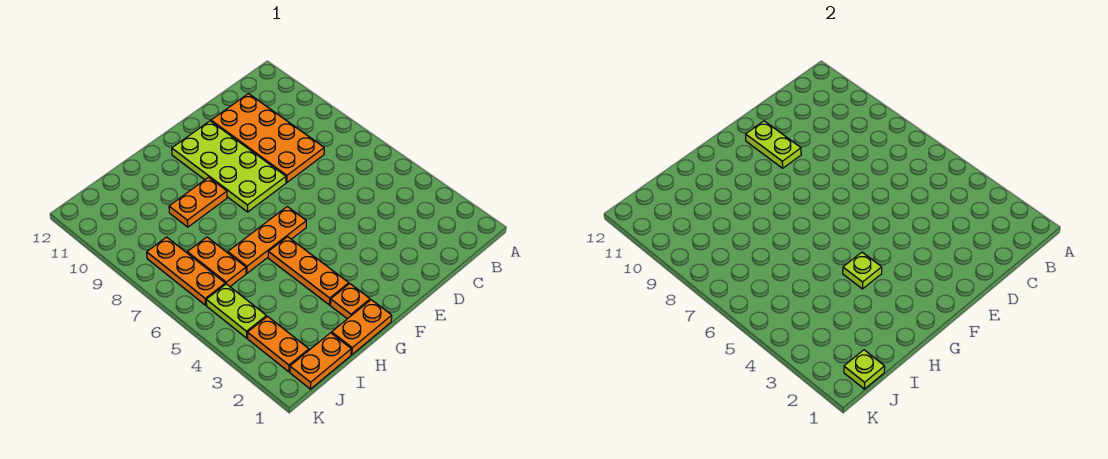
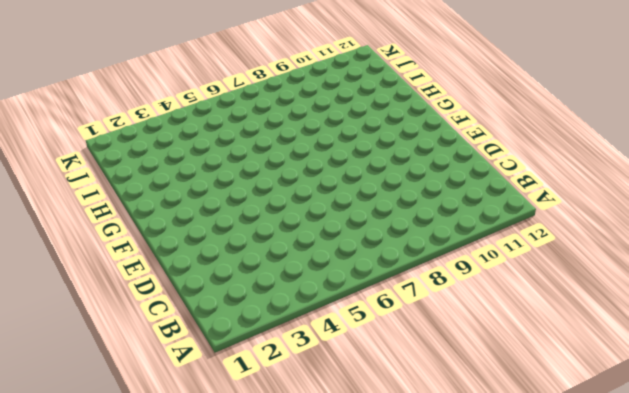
none -> orange plate C8:D11 level 1
none -> lime plate E8:F11 level 1
none -> orange plate F6:H6 level 1

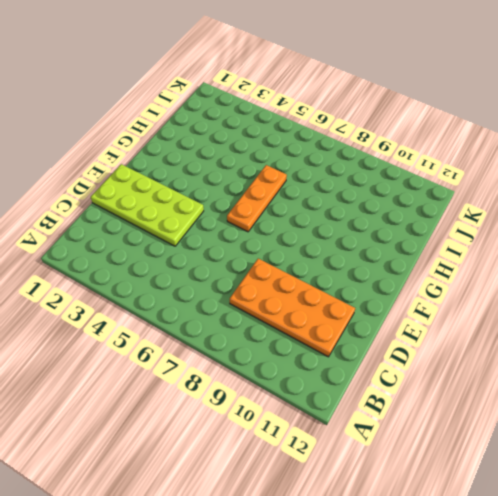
lime plate D1:E4 level 1 -> lime plate E8:F11 level 1
none -> orange plate G1:H1 level 1
none -> orange plate G2 level 1
none -> orange plate G3:G5 level 1

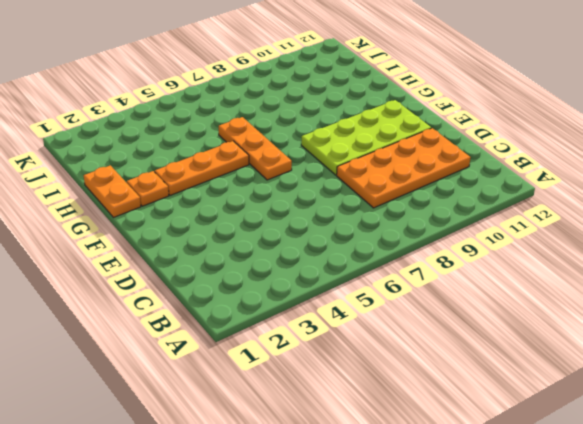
none -> orange plate G9:H9 level 1
none -> orange plate I1:J1 level 1
none -> orange plate I6:I7 level 1

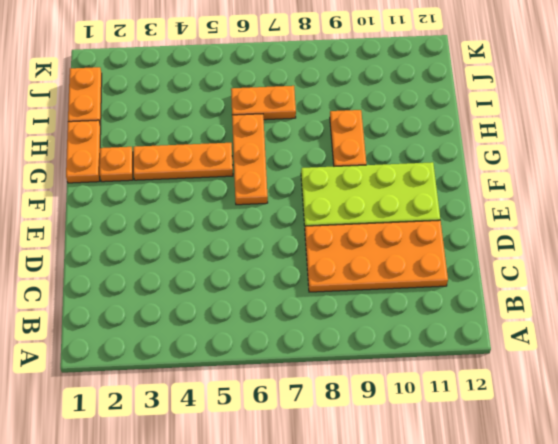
none -> orange plate J2:J3 level 1
none -> lime plate J4:J5 level 1
none -> orange plate J6:J8 level 1

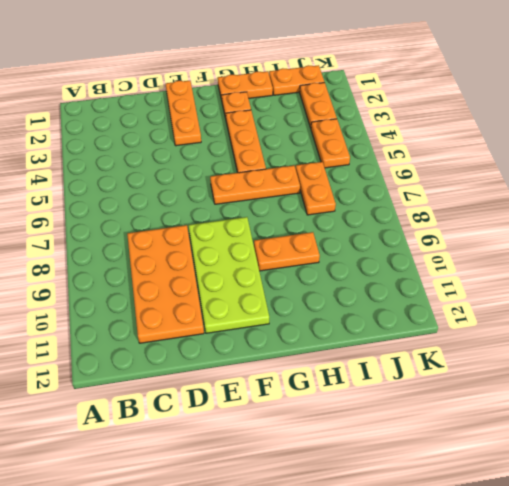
orange plate E1:E3 level 1 -> orange plate J6:J8 level 1
orange plate J4:J5 level 1 -> lime plate J4:J5 level 1
none -> lime plate E10:E11 level 2
none -> lime plate G4 level 2
none -> lime plate J1 level 2

